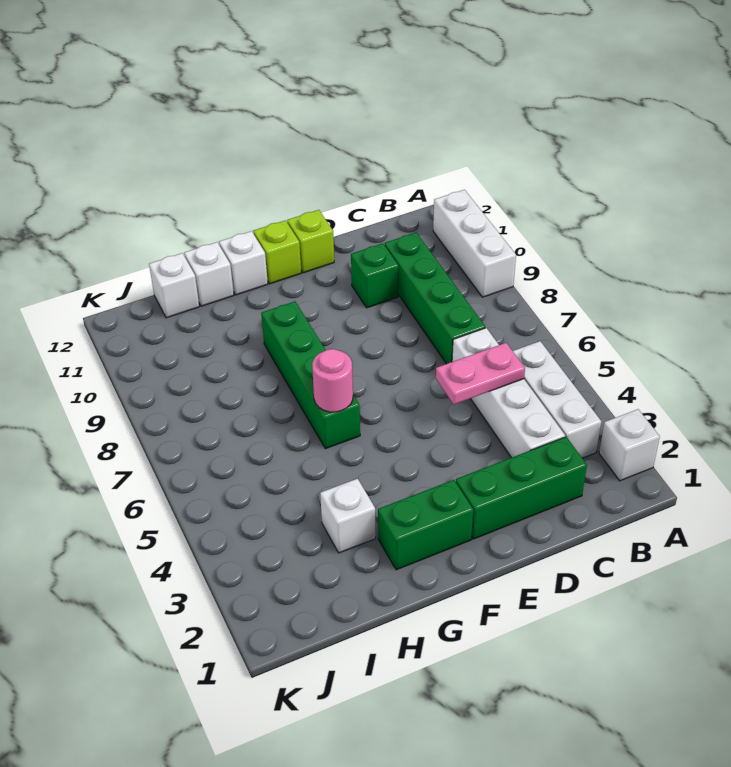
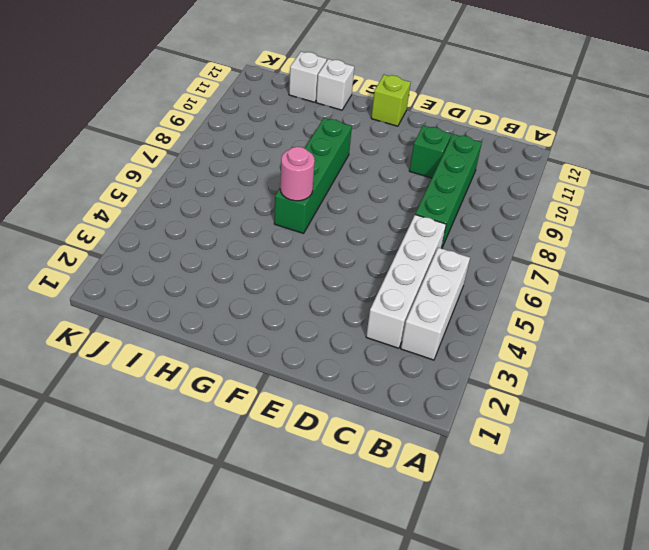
none -> white brick A2 level 1
none -> white brick A9:A11 level 1
none -> green brick C2:E2 level 1

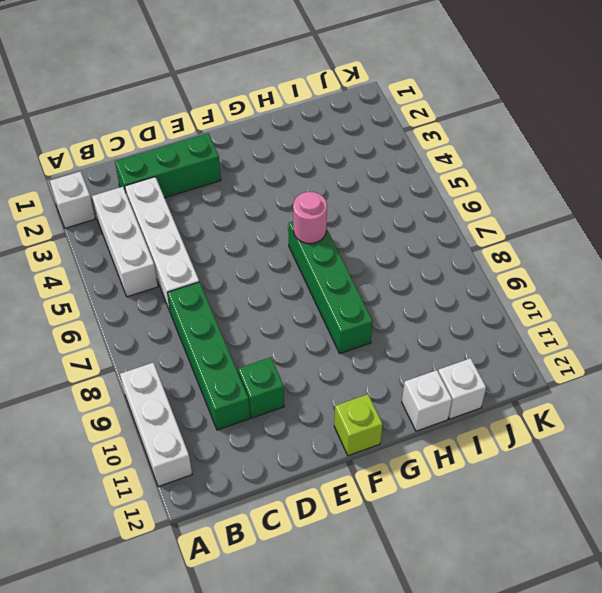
none -> lime brick E12 level 1
none -> green brick F2:G2 level 1
none -> white brick G12 level 1

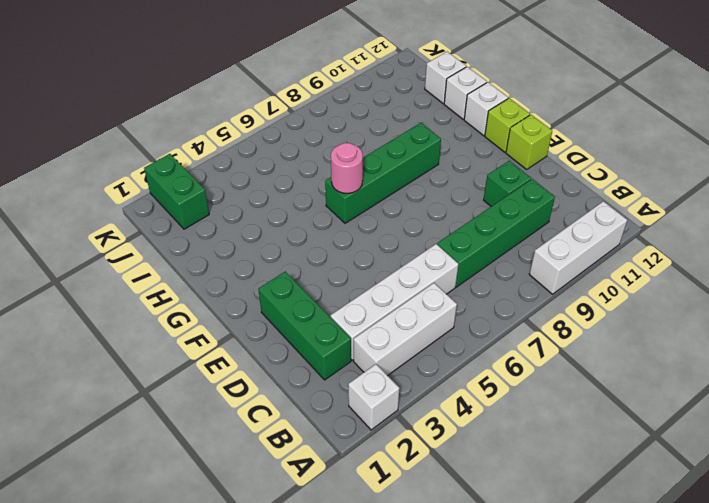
green brick J2:K2 level 1 -> green brick F2:G2 level 1
none -> white brick H3 level 1
none -> pink plate C5:D5 level 2

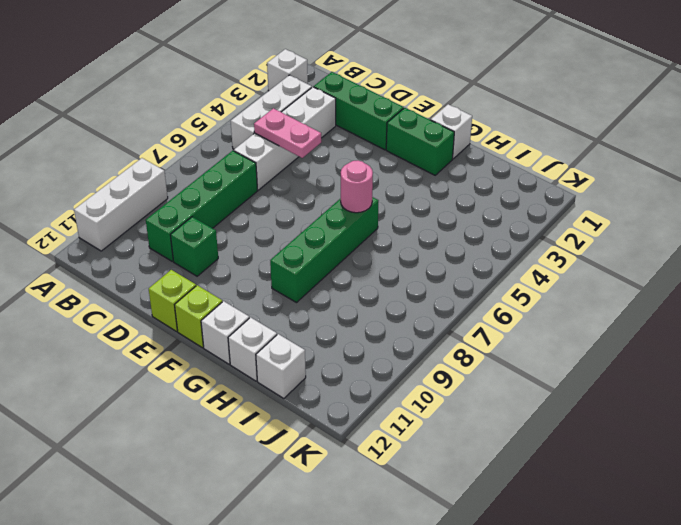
white brick G1 level 1 -> white brick H3 level 1

